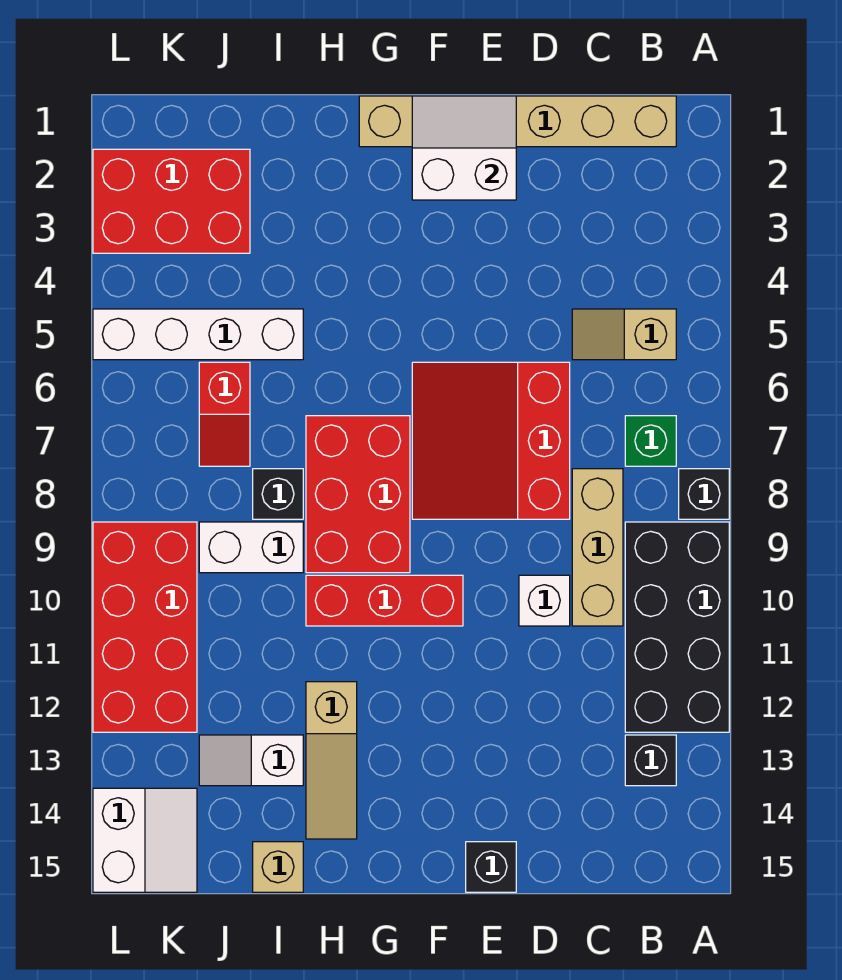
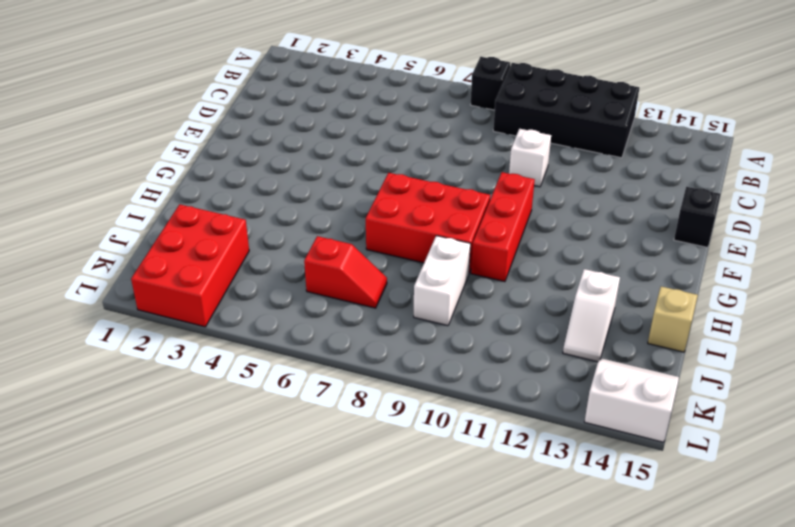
none -> tan brick B1:G1 level 1
none -> tan slope B5:C5 level 1 top B
none -> green brick B7 level 1

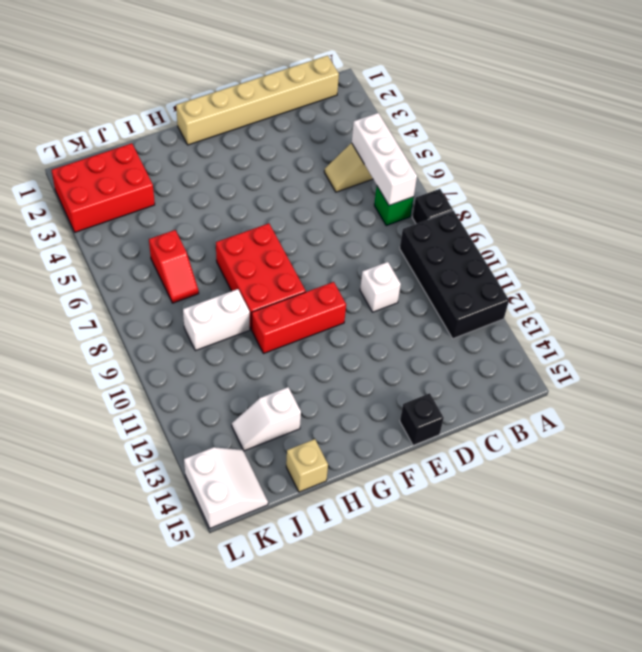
white brick B5:B7 level 2 -> none
none -> black brick B13 level 1
none -> tan brick C8:C10 level 1
none -> red slope D6:F8 level 1 top D

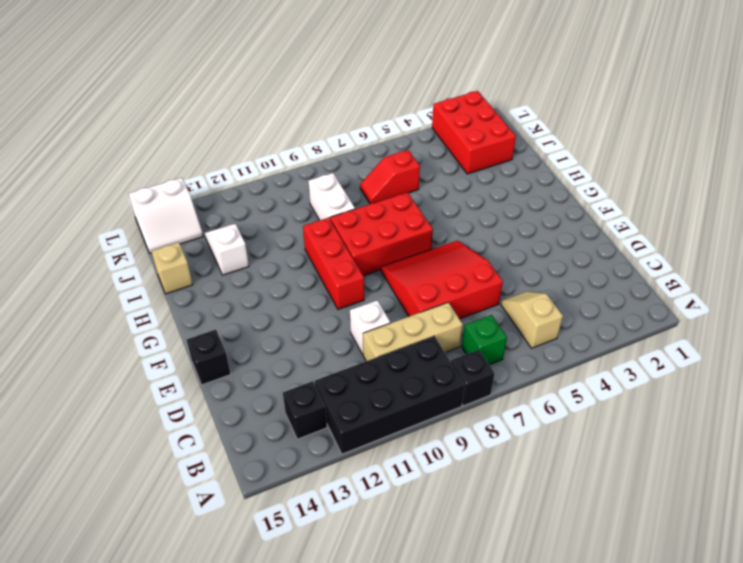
none -> tan brick B1:G1 level 1
none -> tan slope H12:H14 level 1 top 12
none -> white brick I5:L5 level 1

